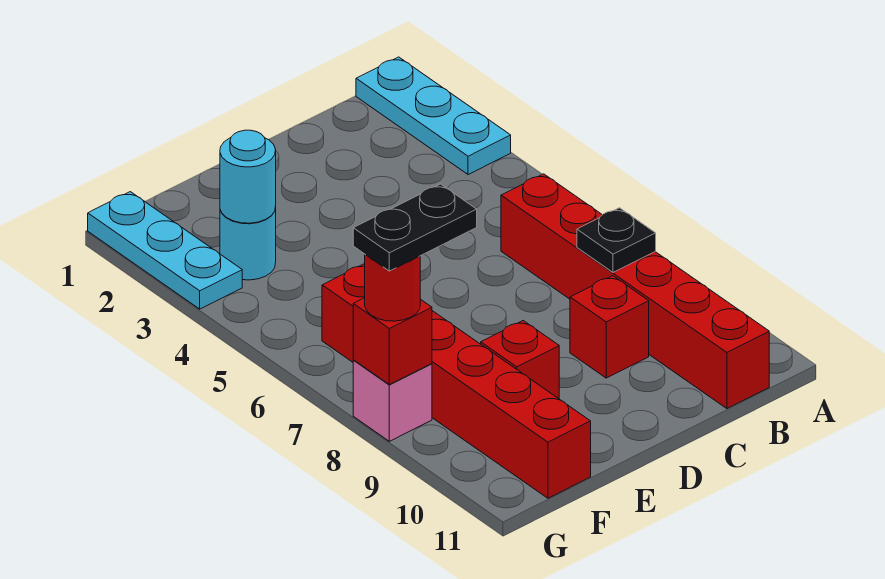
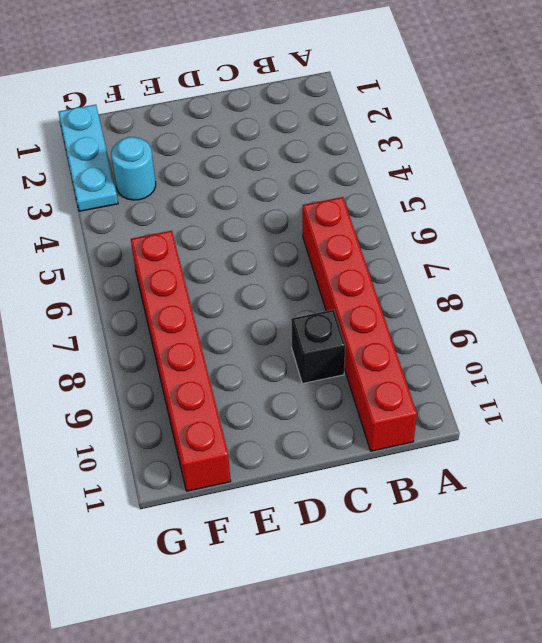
black brick C9 level 1 -> red brick C9 level 1
none -> cyan plate A1:A3 level 1
none -> red brick E9 level 1
none -> pink brick G8 level 1

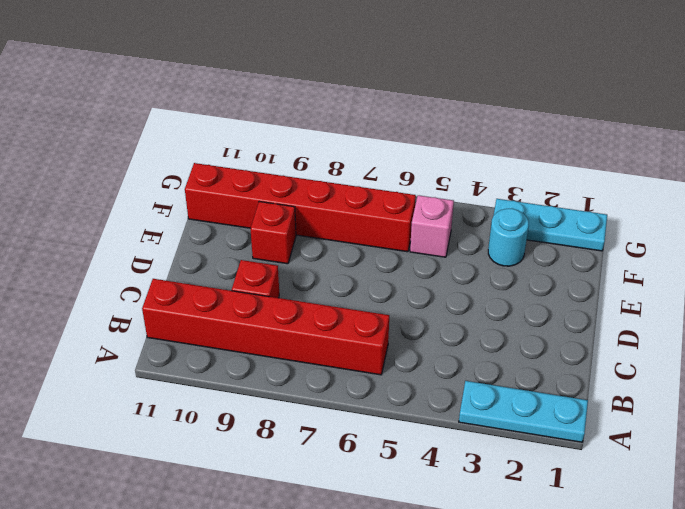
pink brick F5 level 1 -> pink brick G8 level 1
none -> black plate B8 level 2
none -> cyan round brick F3 level 2
none -> red brick G8 level 2

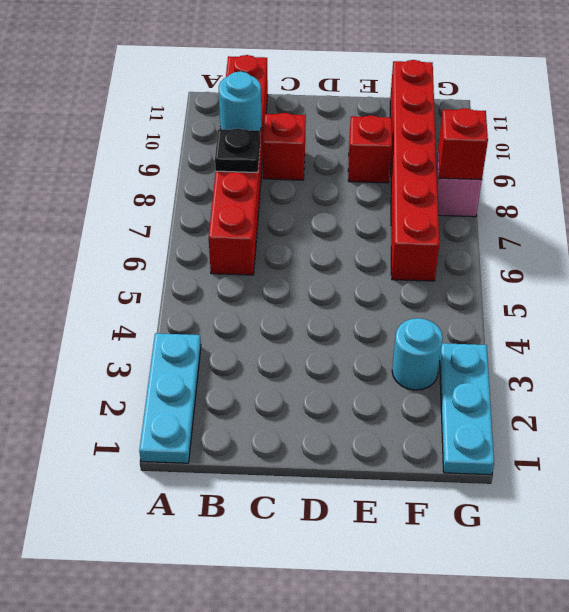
cyan round brick B9 level 2 -> cyan round brick F3 level 2
none -> red round brick G8 level 3
none -> black plate F8:G8 level 4

